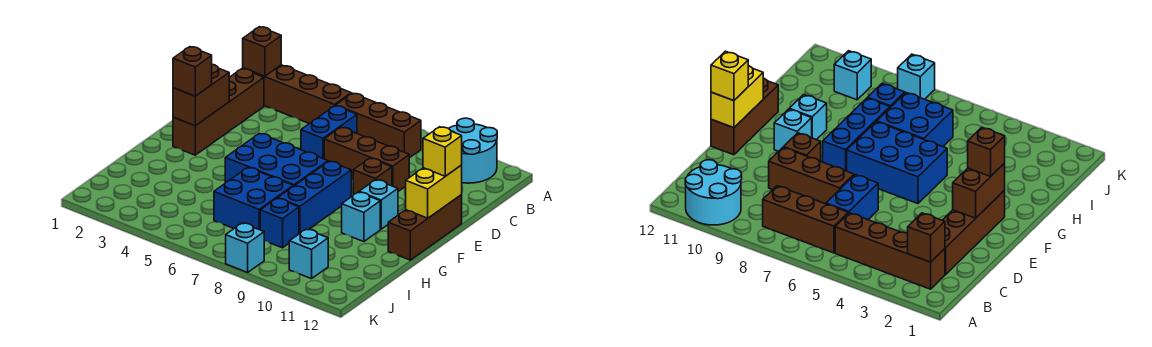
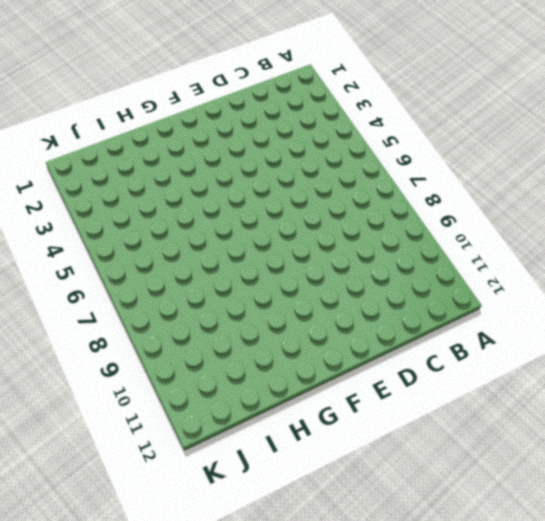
none -> cyan round brick A10:B11 level 1
none -> brown brick B2:B5 level 1
none -> brown brick B6:B8 level 1

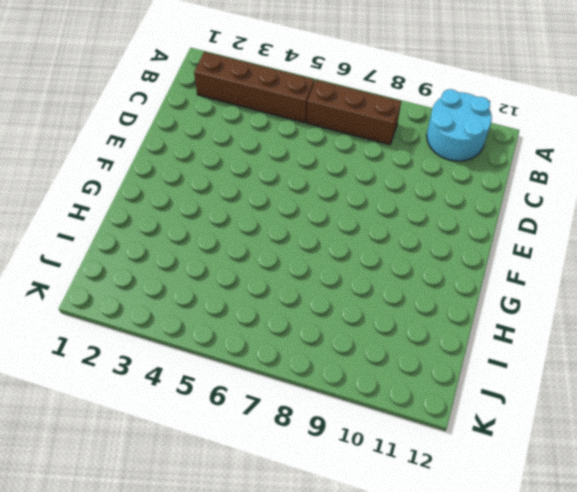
none -> brown brick C2:F2 level 1
none -> blue brick C6:D6 level 1
none -> brown brick D7:D9 level 1

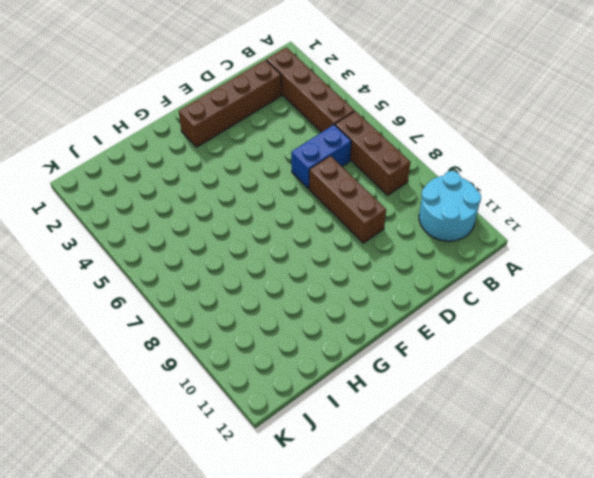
none -> brown brick E9 level 1
none -> brown brick E12:G12 level 1
none -> blue brick F5:G7 level 1

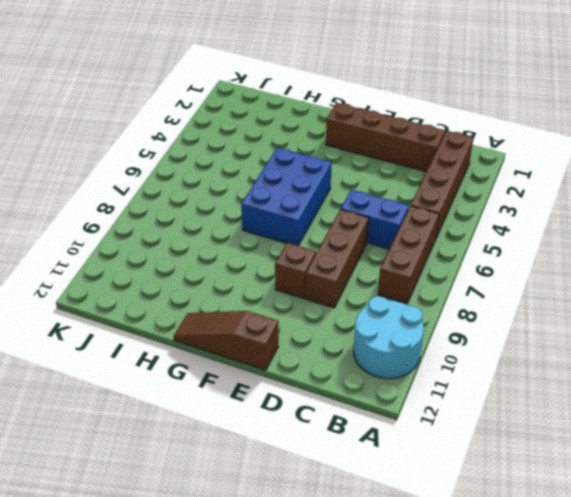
brown slope E12:G12 level 1 top E -> brown brick E12:G12 level 1
none -> blue brick F8:H8 level 1
none -> cyan brick F10 level 1
none -> cyan brick G10 level 1

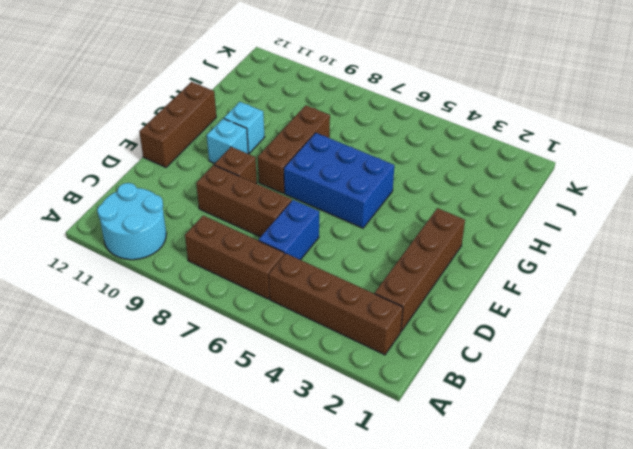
brown brick F8:H8 level 1 -> blue brick F8:H8 level 1
none -> blue brick H6:I7 level 1
none -> blue brick I8 level 1
none -> cyan brick J10 level 1

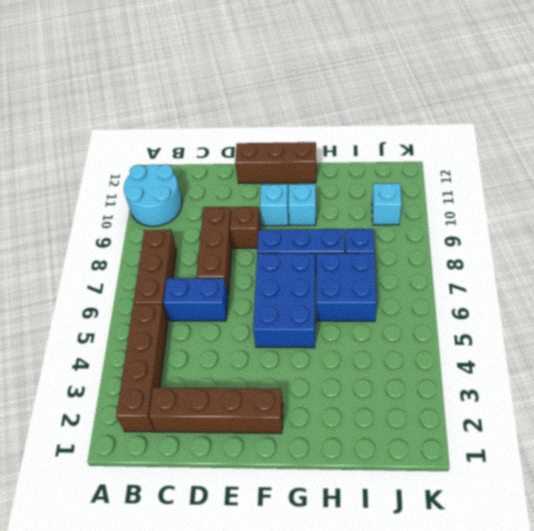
none -> cyan brick K8 level 1
none -> brown brick B2 level 2
none -> brown brick E2:F2 level 2

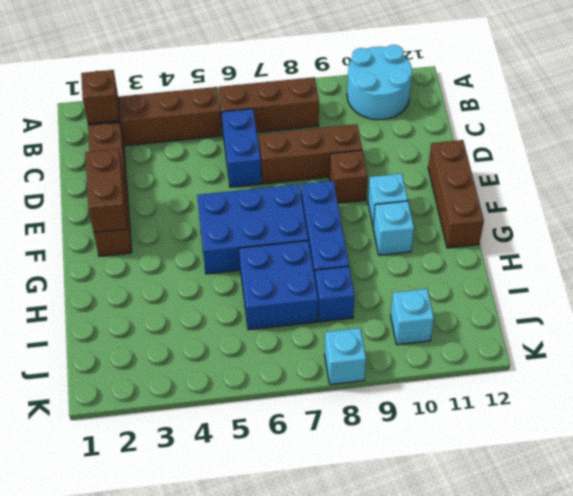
none -> yellow brick E12:F12 level 2
none -> yellow brick E12 level 3
none -> brown brick F2 level 3

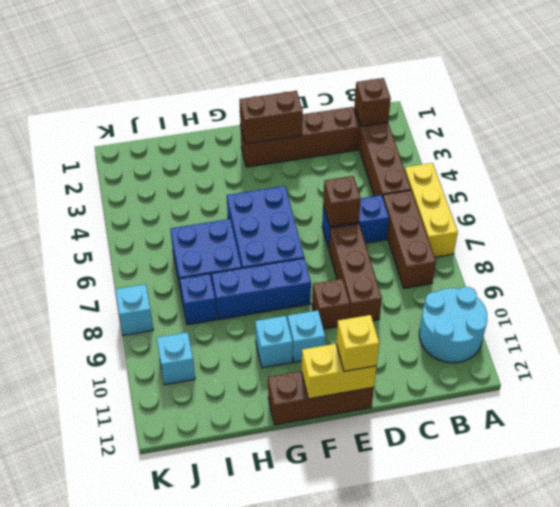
yellow brick A5:A7 level 1 -> none
brown brick D6 level 2 -> brown brick F2 level 3

